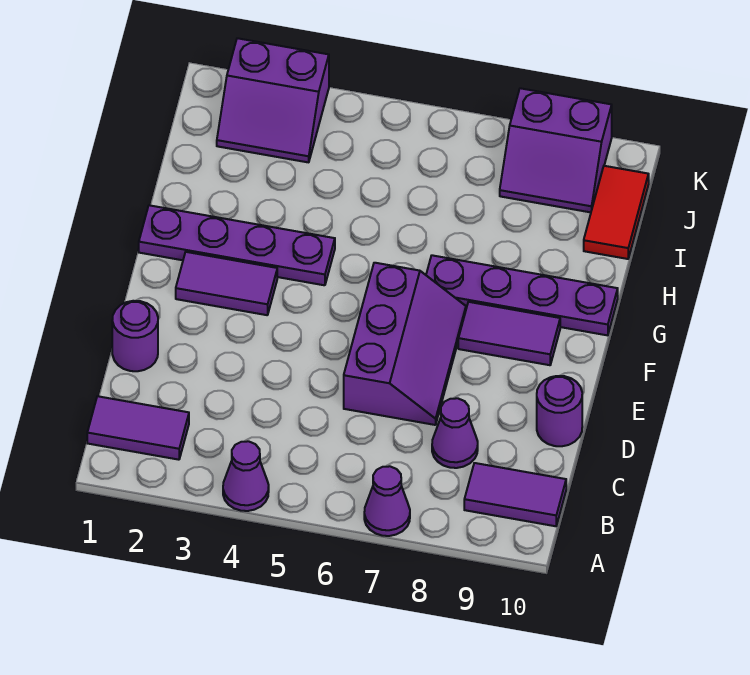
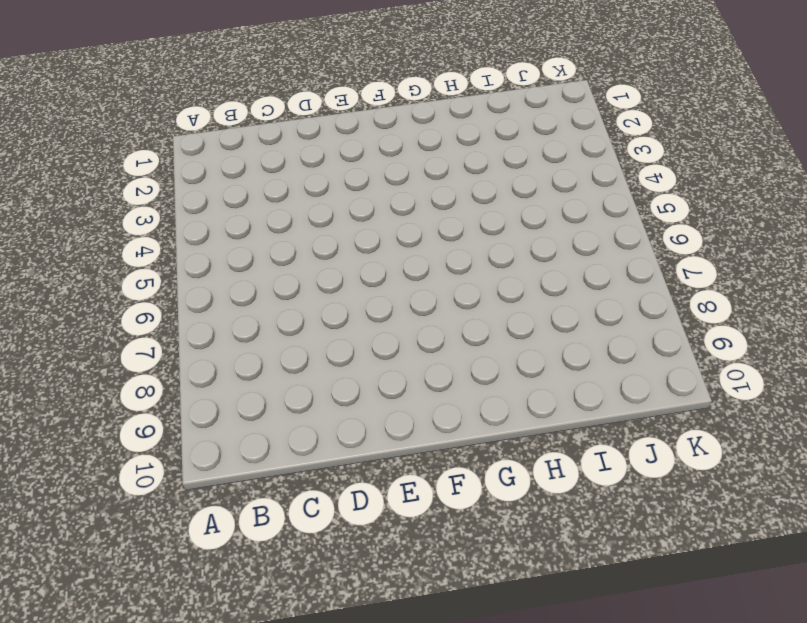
none -> purple cone A4 level 1
none -> purple cone A7 level 1
none -> purple tile B1:B2 level 1

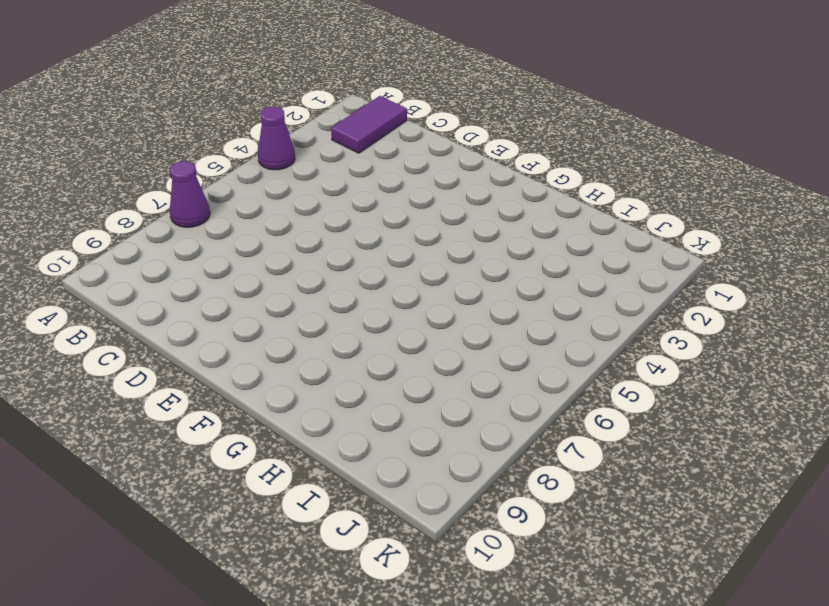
none -> purple tile B9:B10 level 1
none -> purple cone C8 level 1
none -> purple round brick D1 level 1

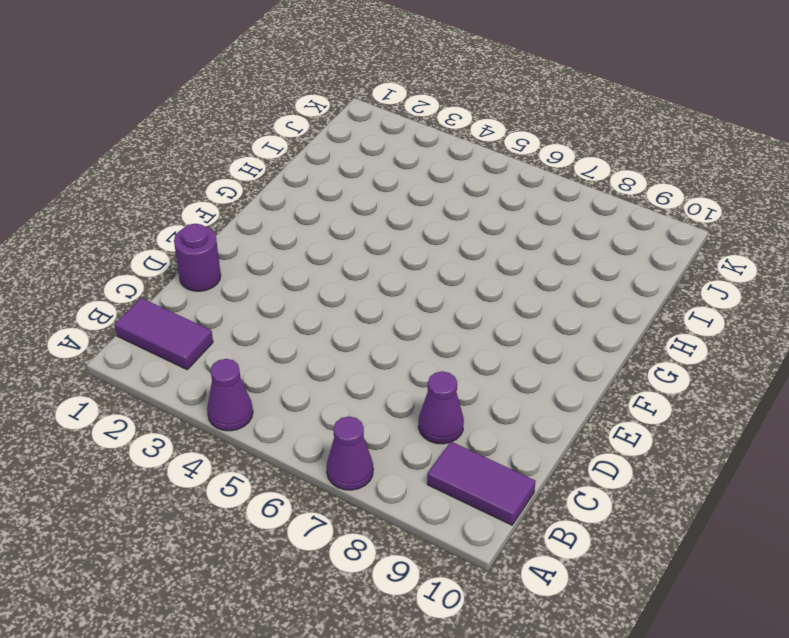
none -> purple slope D6:F7 level 1 top 6
none -> purple round brick D10 level 1
none -> purple tile F2:F3 level 1

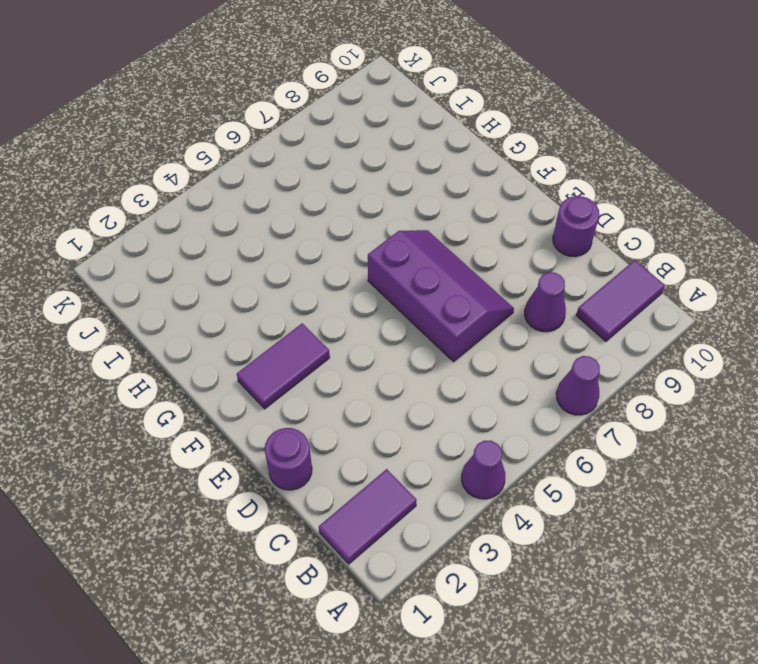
none -> purple tile F8:F9 level 1
none -> purple plate G1:G4 level 1
none -> purple plate G7:G10 level 1

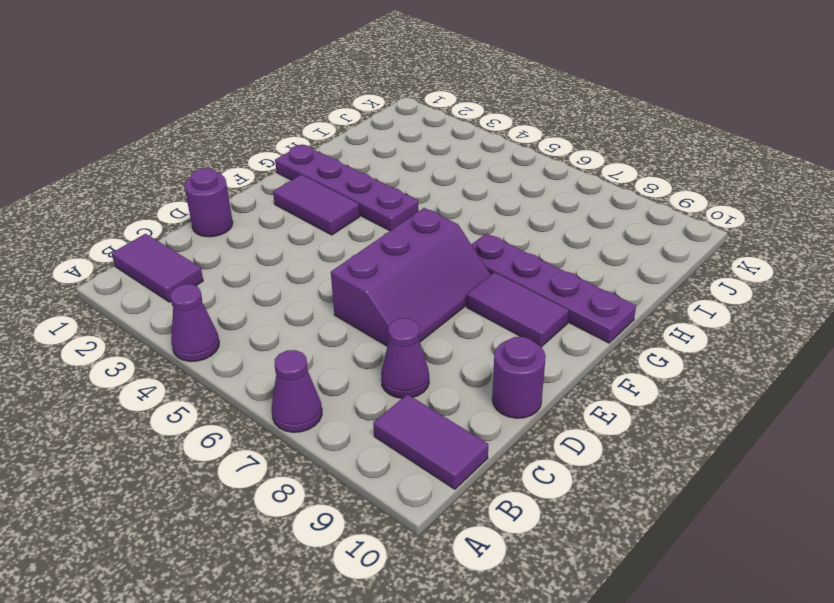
none -> red tile I10:J10 level 1
none -> purple slope J2:K3 level 1 top K
none -> purple slope J8:K9 level 1 top K

